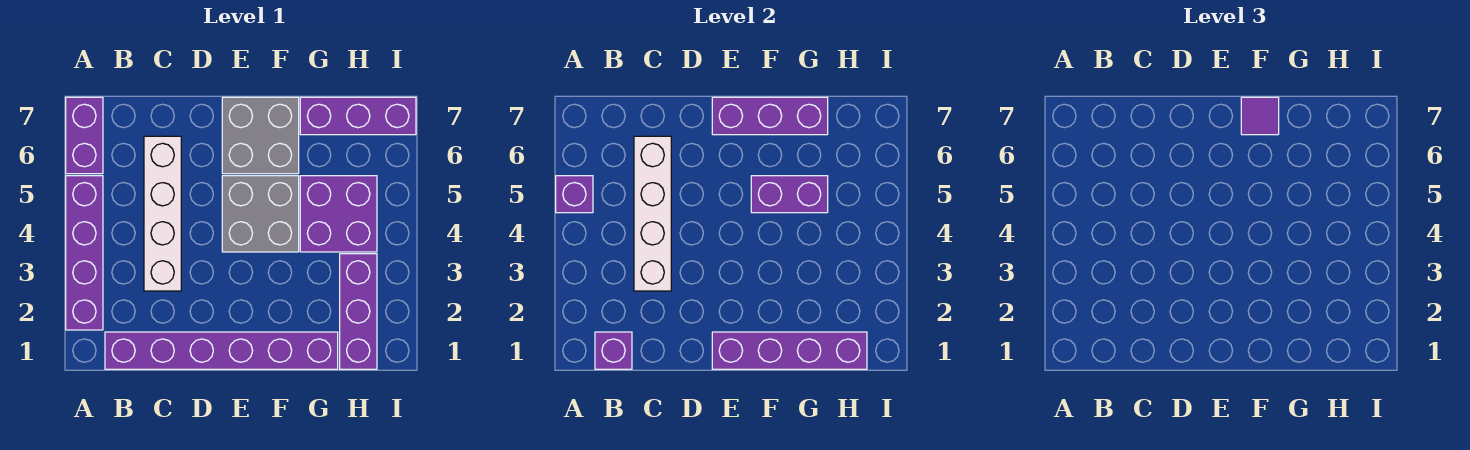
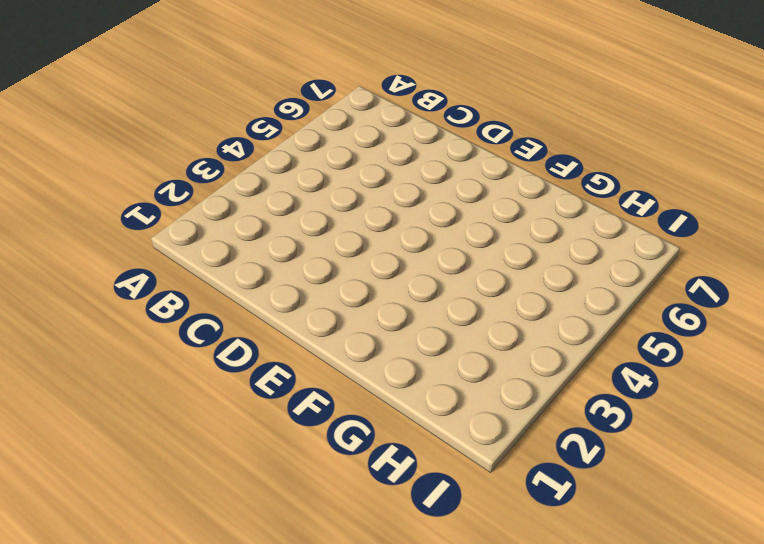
none -> purple brick A2:A5 level 1
none -> purple brick A6:A7 level 1
none -> purple brick B1:G1 level 1

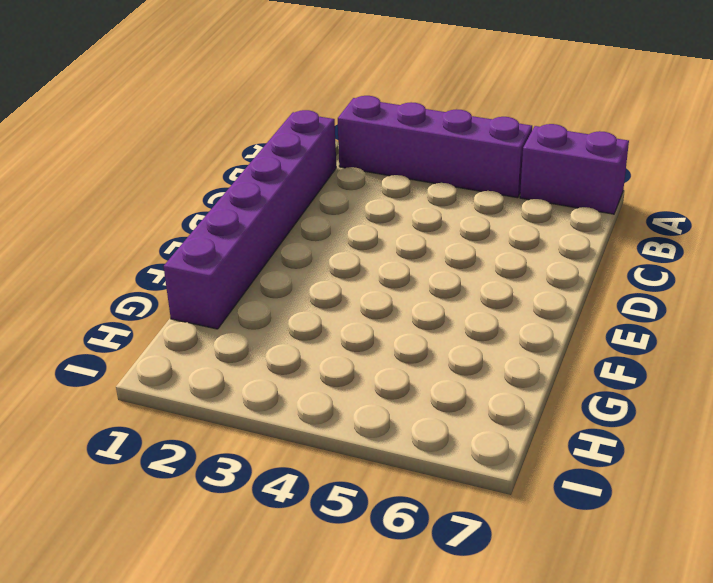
none -> white brick C3:C6 level 1
none -> grey brick E4:F5 level 1
none -> grey brick E6:F7 level 1

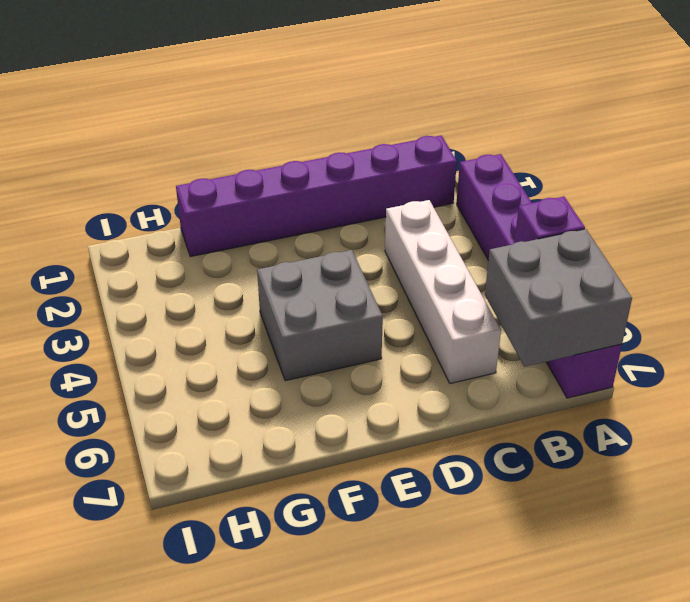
grey brick A6:B7 level 2 -> grey brick E6:F7 level 1
none -> purple brick G4:H5 level 1
none -> purple brick G7:I7 level 1
none -> purple brick H1:H3 level 1

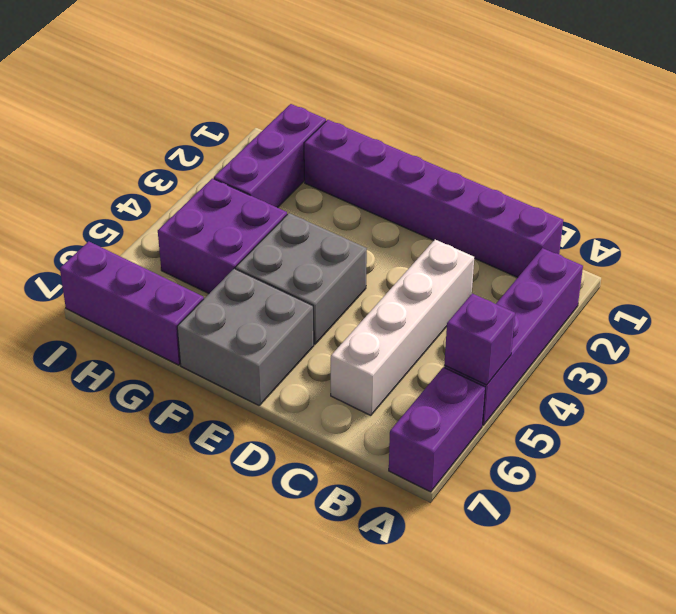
none -> purple brick B1 level 2
none -> white brick C3:C6 level 2
none -> purple brick E1:H1 level 2

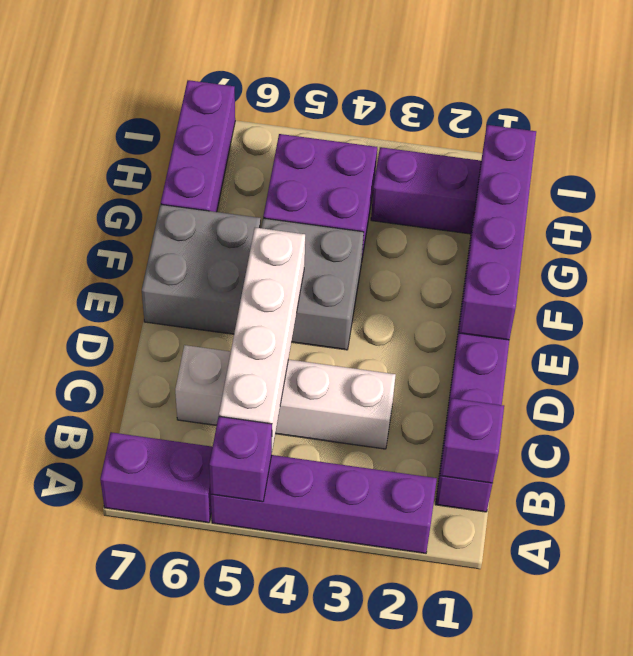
white brick B5:E5 level 2 -> white brick C3:C6 level 2
none -> purple brick E7:G7 level 2
none -> purple brick F5:G5 level 2
none -> purple tile F7 level 3

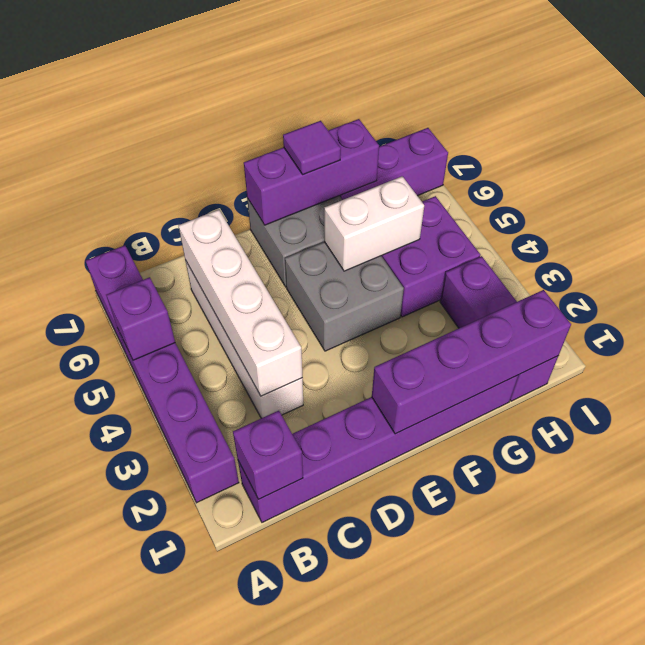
white brick F5:G5 level 2 -> purple brick F5:G5 level 2

